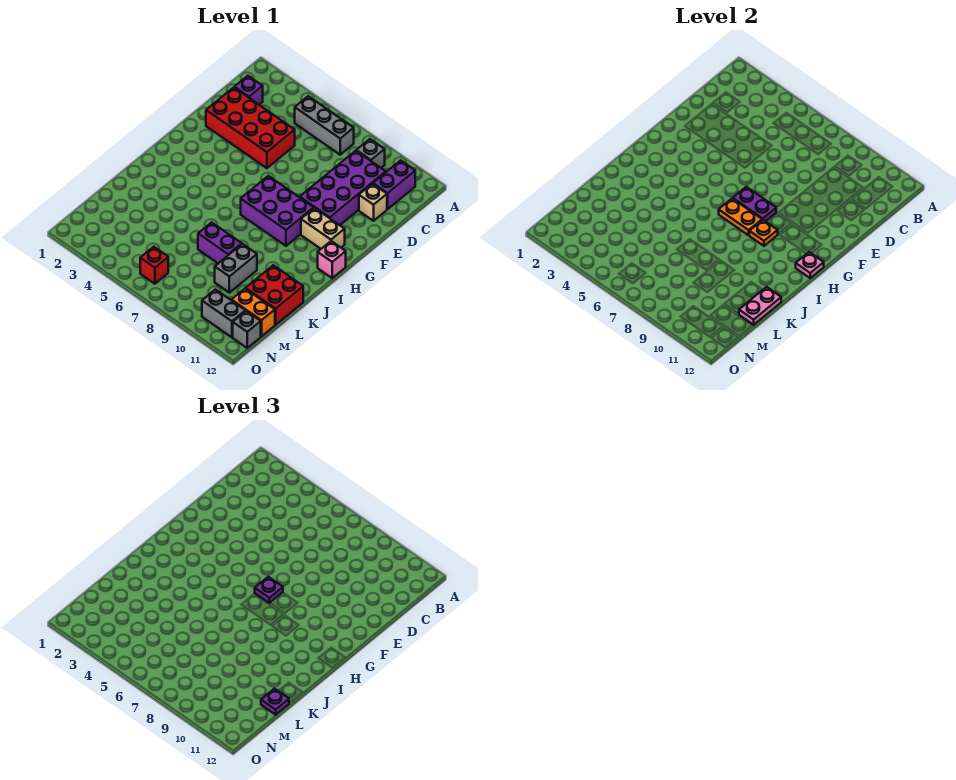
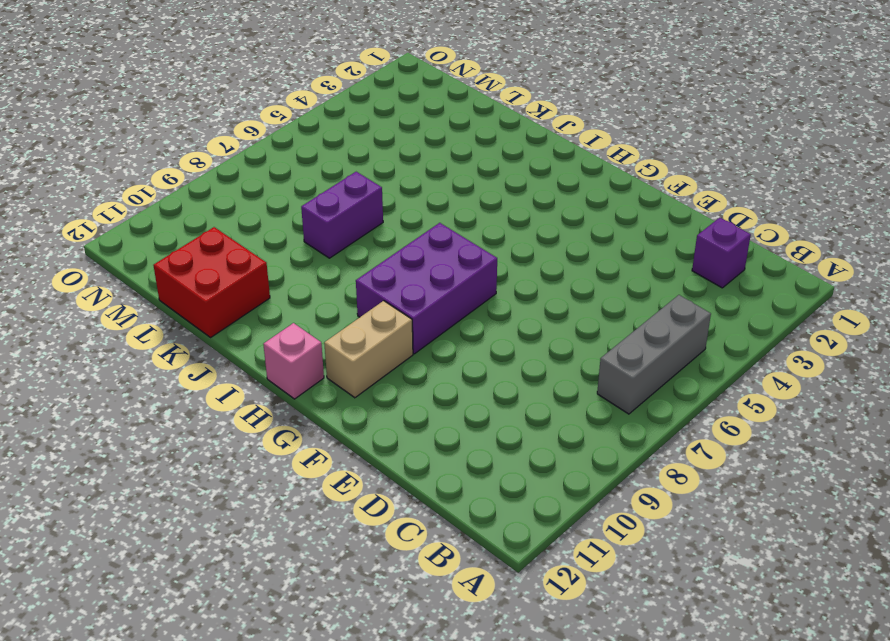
none -> grey brick B9 level 1
none -> purple brick B11:C11 level 1
none -> purple brick C9:F10 level 1

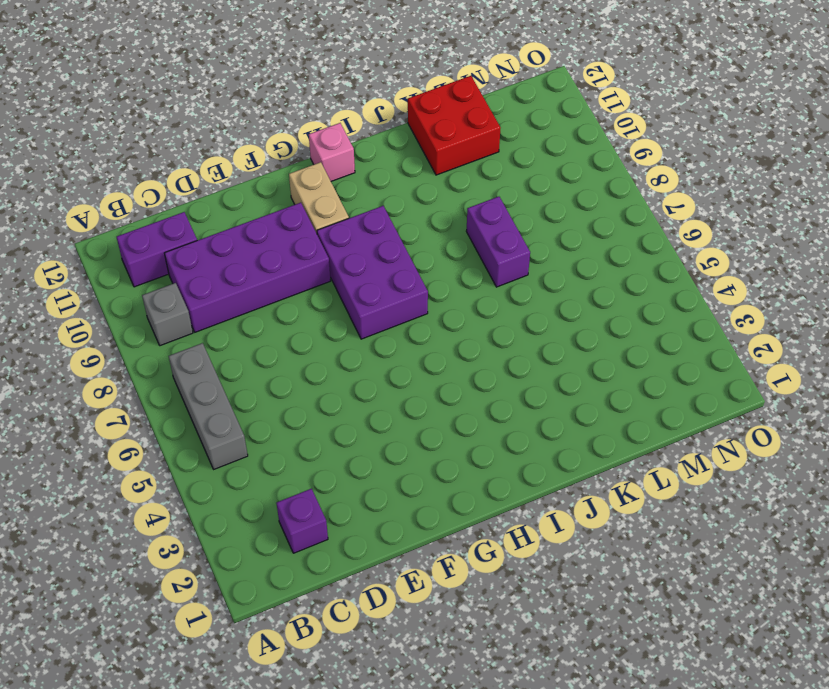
none -> red brick D2:E5 level 1
none -> tan brick D11 level 1
none -> grey brick K9:L9 level 1

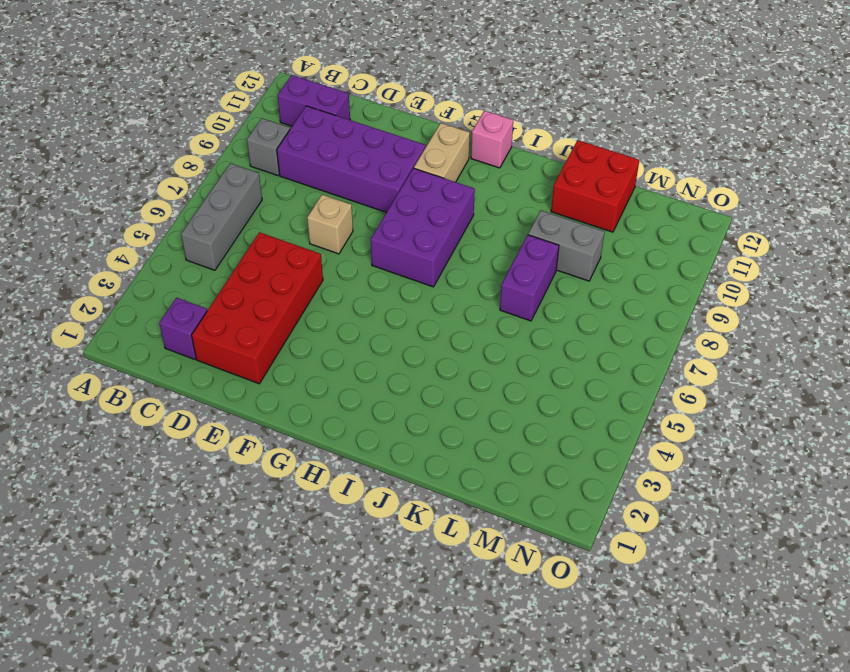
tan brick E7 level 1 -> tan brick D11 level 1
none -> orange brick M11:M12 level 1
none -> red brick N6 level 1
none -> grey brick N10:N11 level 1

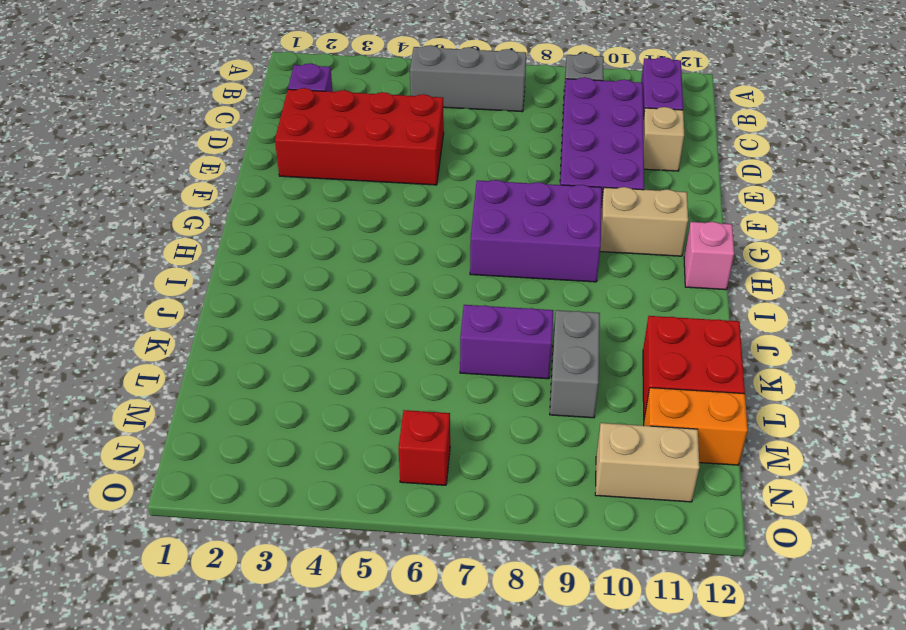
tan brick N10:N11 level 1 -> grey brick N10:N11 level 1
none -> grey brick N12 level 1
none -> purple plate G7:G8 level 2
none -> orange plate H7:H8 level 2

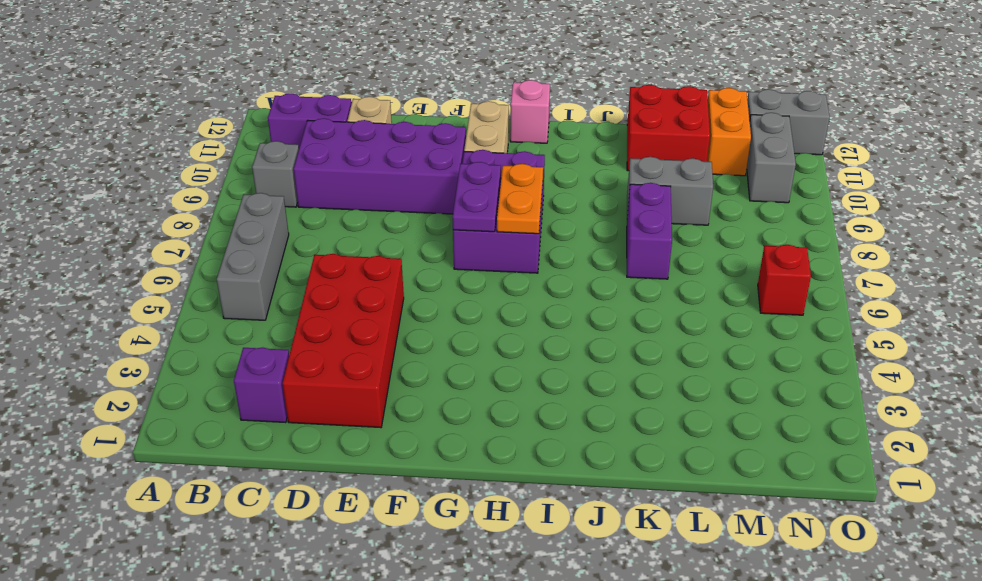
grey brick N12:O12 level 1 -> grey brick N12 level 1
none -> orange plate H9 level 2
none -> pink plate H12 level 2
none -> pink plate K12:L12 level 2

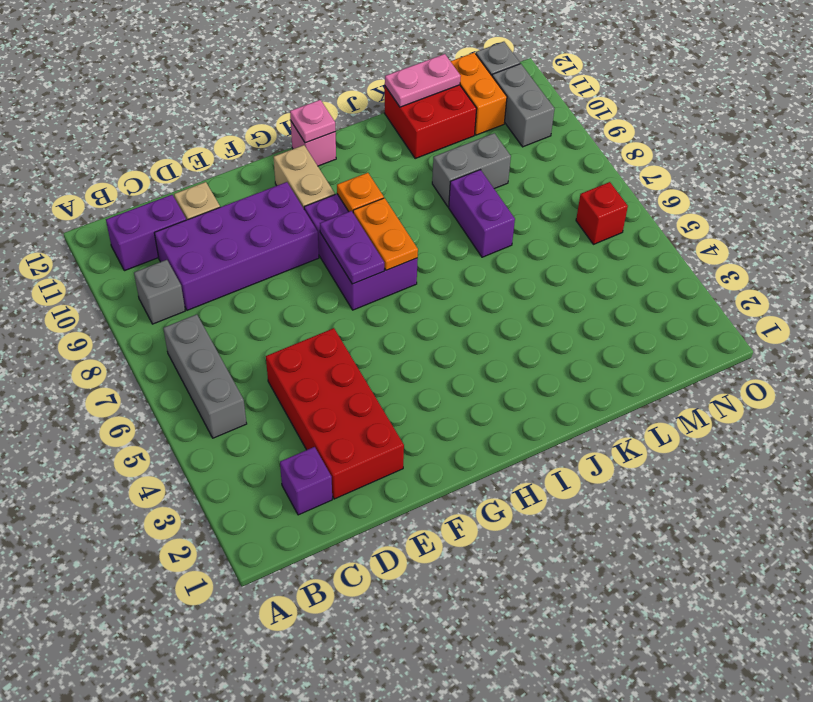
none -> purple plate G7 level 3
none -> purple plate L12 level 3

